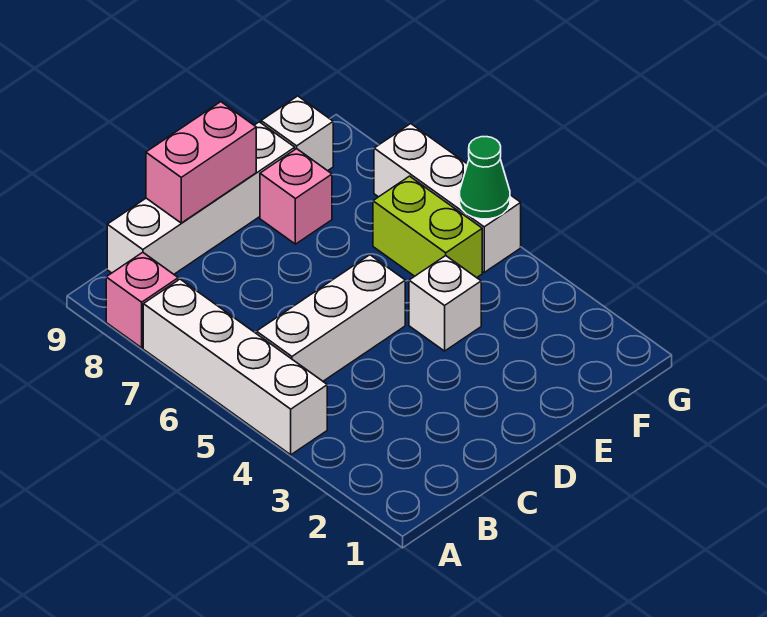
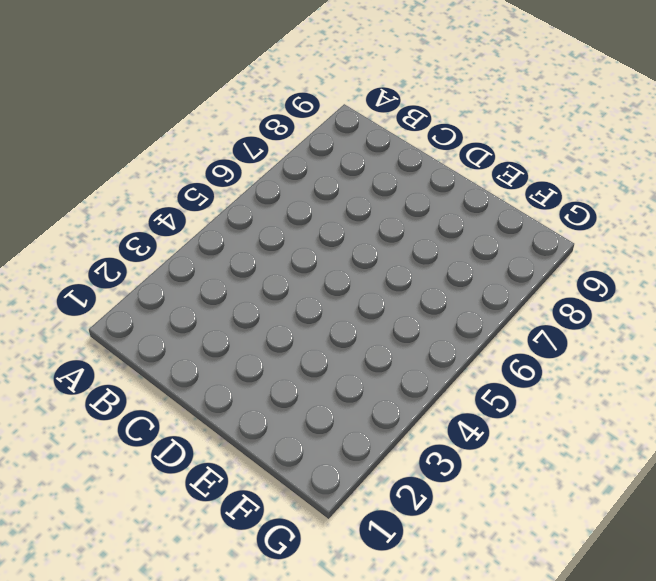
none -> white brick A4:A7 level 1
none -> pink brick A8 level 1

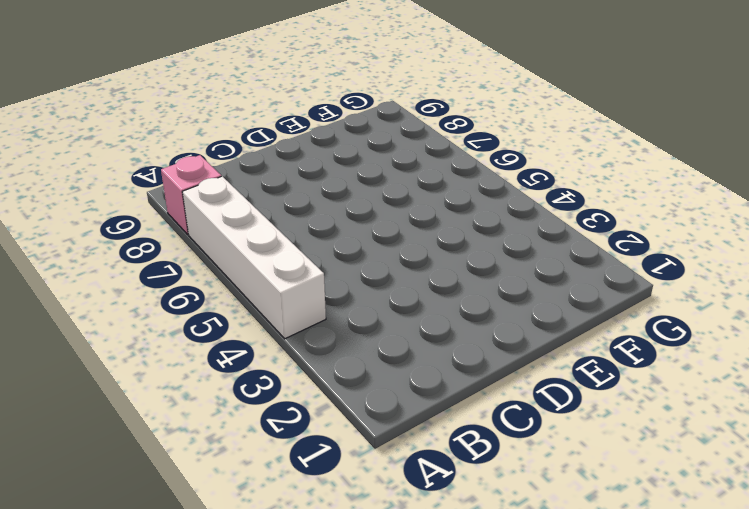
none -> white brick B5:D5 level 1
none -> white brick B9:E9 level 1

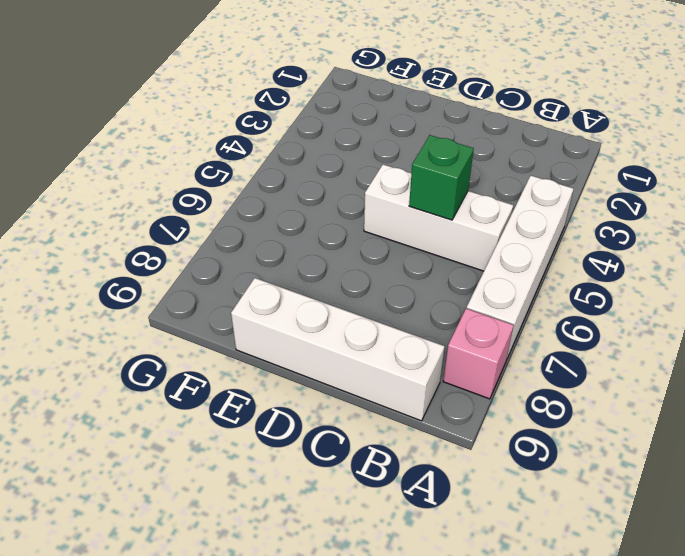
green brick C5 level 2 -> none
none -> white brick E4 level 1
none -> pink brick E8 level 1

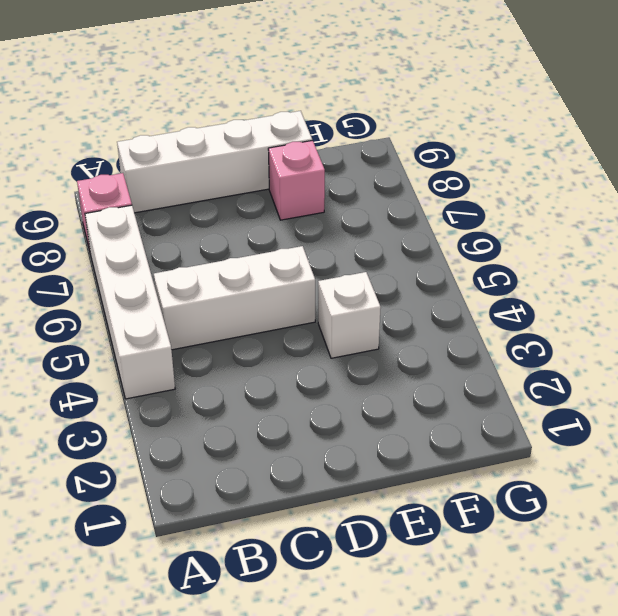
none -> lime brick F5:F6 level 1
none -> white brick F9 level 1

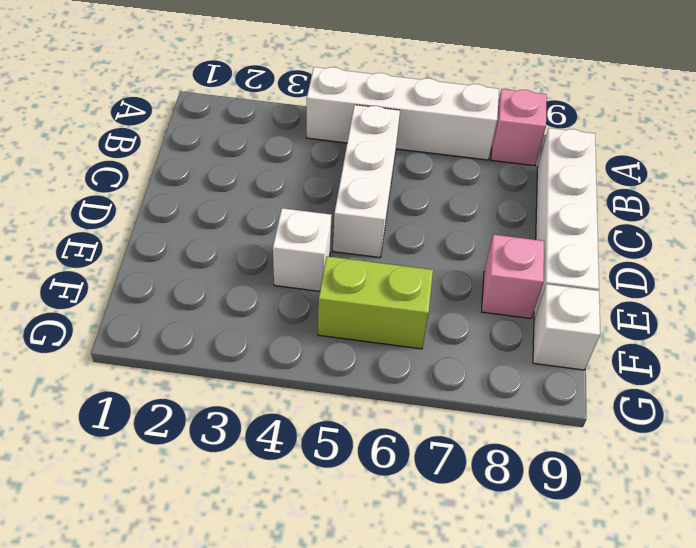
none -> white brick G5:G7 level 1
none -> pink brick C9:D9 level 2

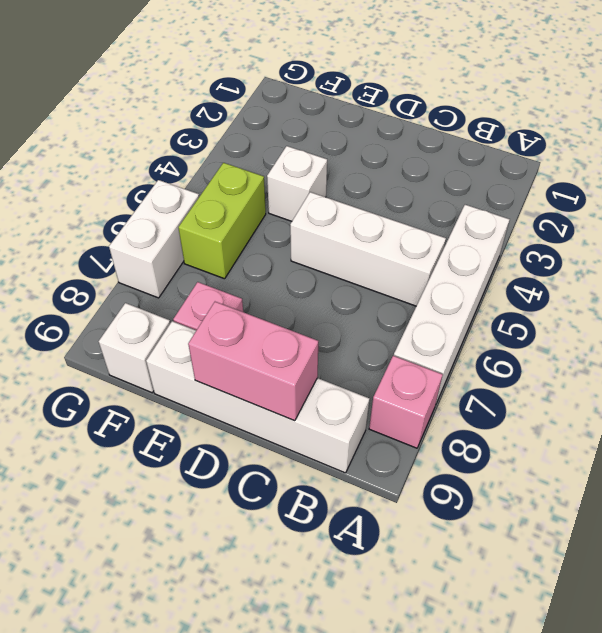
white brick G6:G7 level 1 -> white brick G5:G7 level 1
none -> green cone G5 level 2

